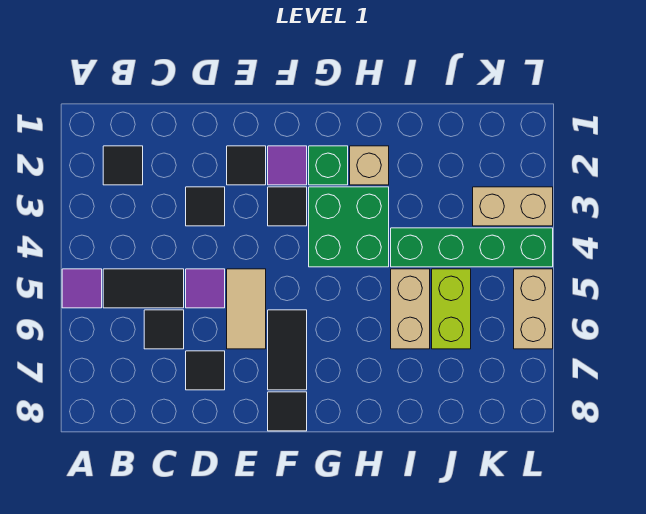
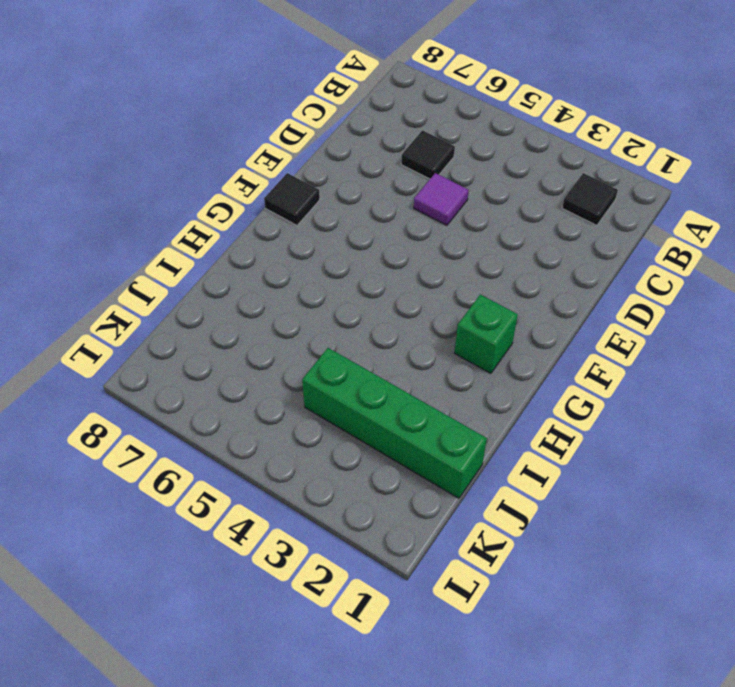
green brick J1:J4 level 1 -> green brick I4:L4 level 1
none -> purple tile A5 level 1
none -> black tile B5:C5 level 1
none -> black tile D3 level 1

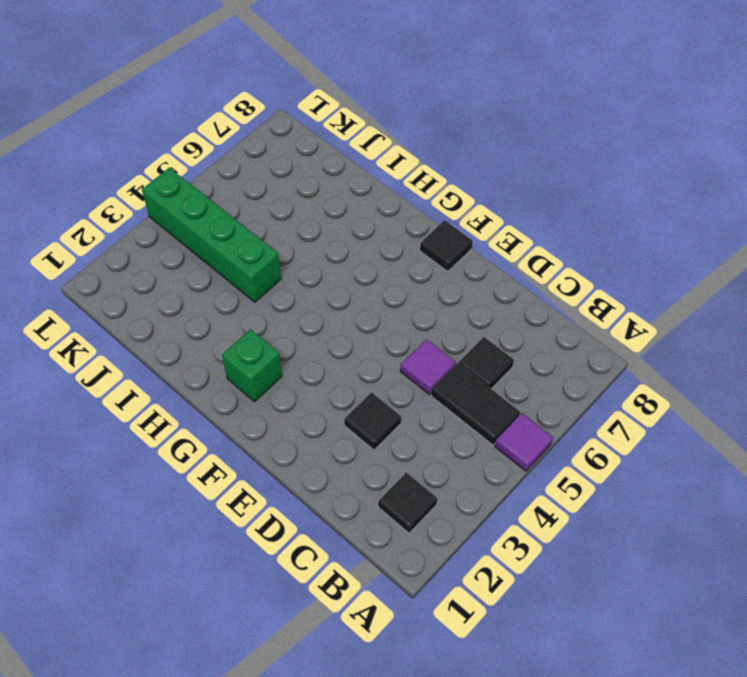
none -> black tile D7 level 1
none -> black tile E2 level 1
none -> tan tile E5:E6 level 1

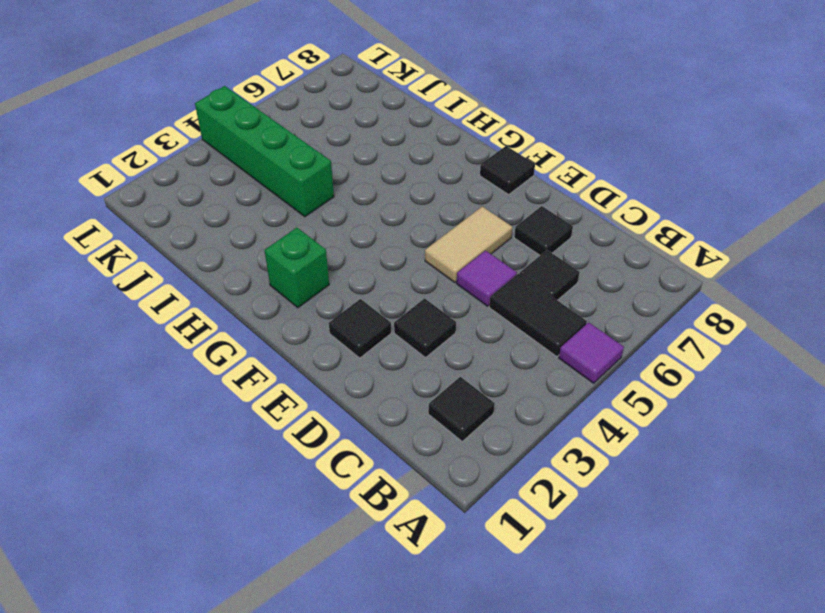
none -> purple tile F2 level 1
none -> black tile F3 level 1
none -> black tile F6:F7 level 1

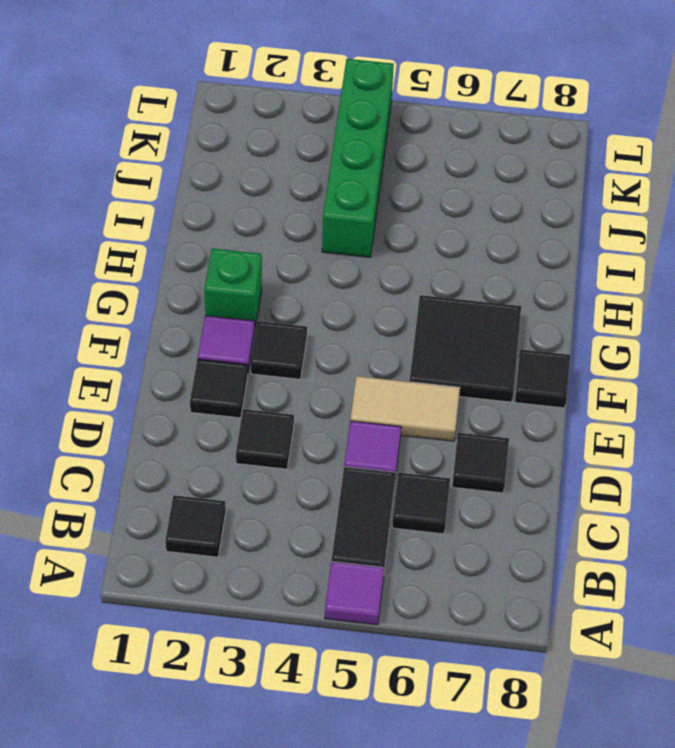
black tile F6:G7 level 1 -> black tile F6:F7 level 1
none -> green brick G3:H4 level 1
none -> tan brick H2 level 1
none -> tan brick I5:I6 level 1

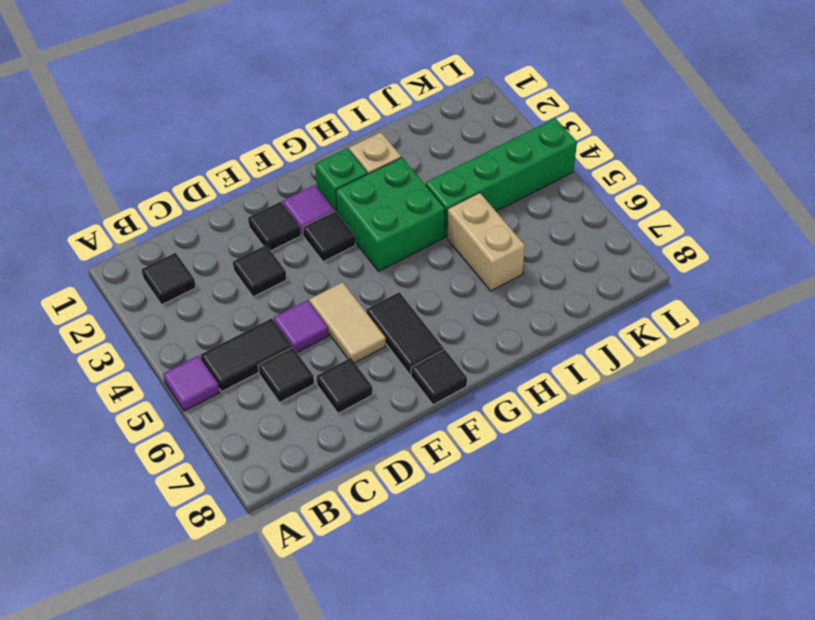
none -> lime brick J5:J6 level 1
none -> tan brick K3:L3 level 1
none -> tan brick L5:L6 level 1

